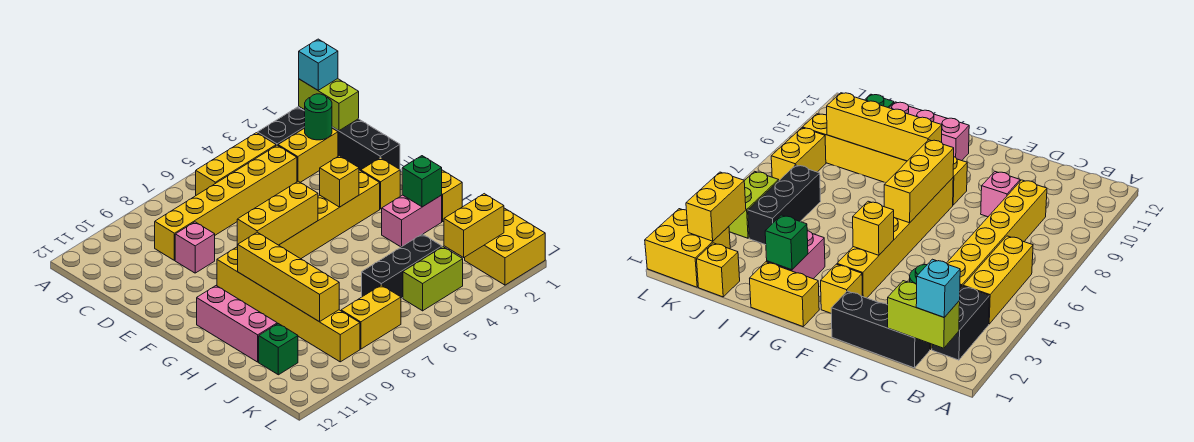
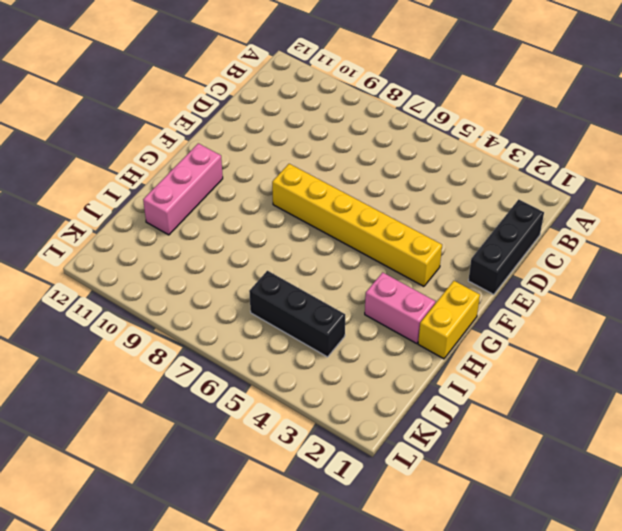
none -> black brick B2:B3 level 1
none -> yellow brick B4:B6 level 1
none -> yellow brick C2:C3 level 1

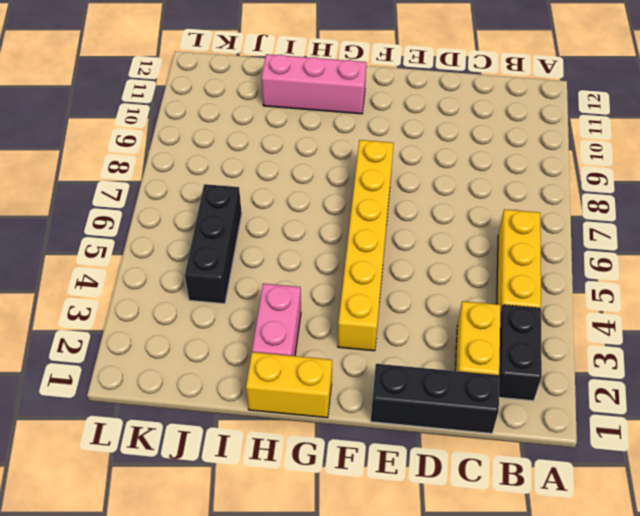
none -> yellow brick C4:C9 level 1
none -> pink brick D9 level 1
none -> yellow brick F2 level 1

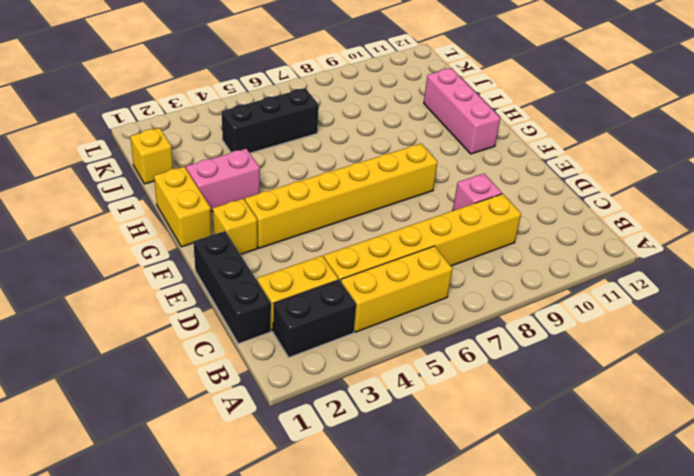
none -> yellow brick F9:K9 level 1
none -> green brick J11 level 1
none -> yellow brick K1:L2 level 1

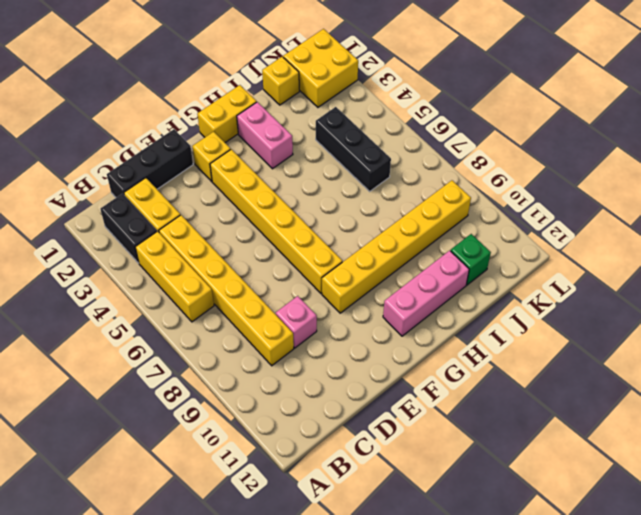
none -> lime brick K4:K5 level 1
none -> yellow brick K7:K8 level 1
none -> lime brick B1:C1 level 2

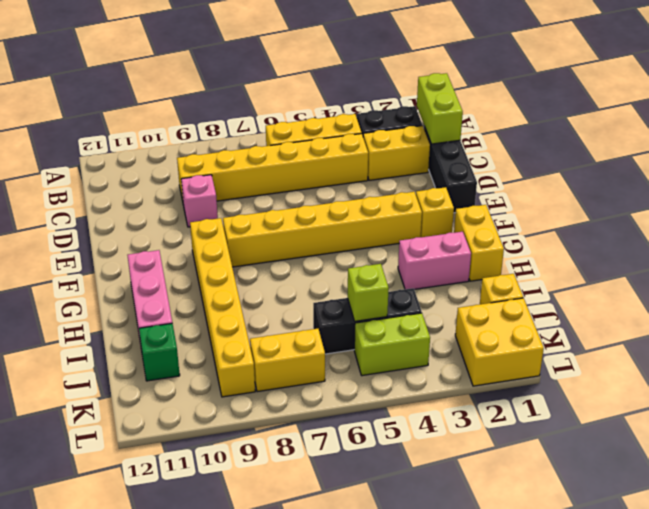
lime brick J5 level 2 -> none
none -> green round brick C2 level 2
none -> yellow brick F4 level 2
none -> yellow brick F6:F8 level 2

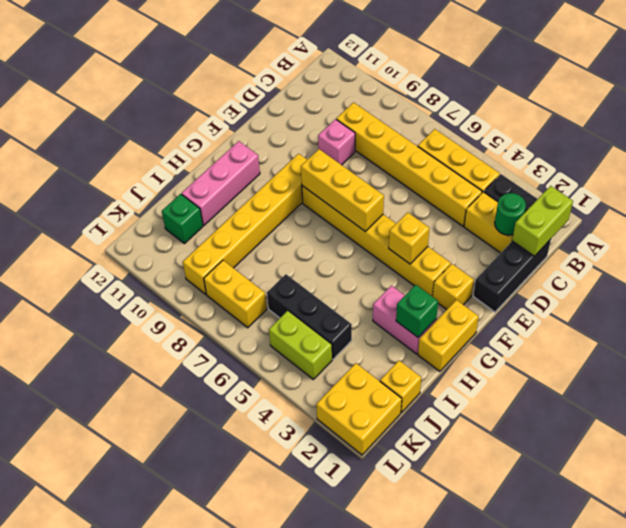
none -> yellow brick G9:J9 level 2
none -> yellow brick K2:K3 level 2
none -> cyan brick B1 level 3

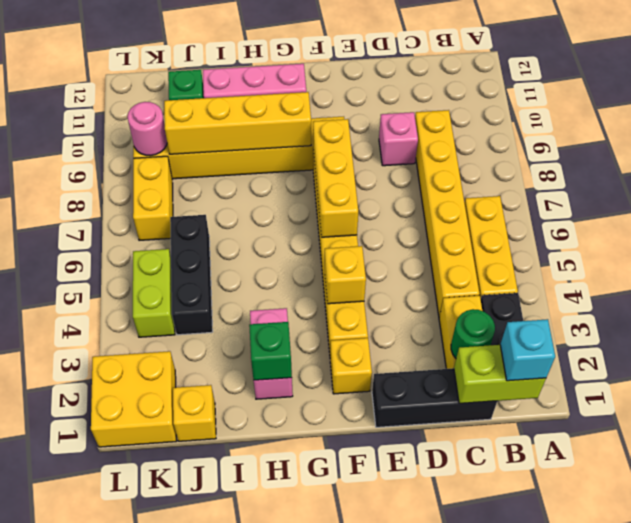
pink round brick K9 level 2 -> none
none -> yellow brick G1:H1 level 1
none -> yellow brick K2:K3 level 2

